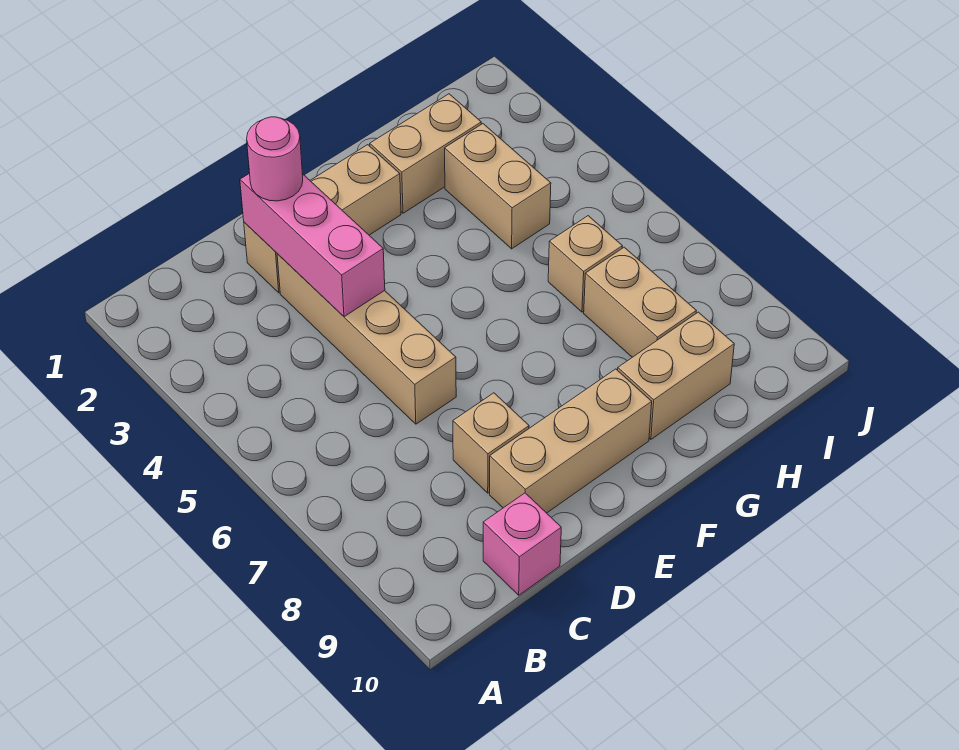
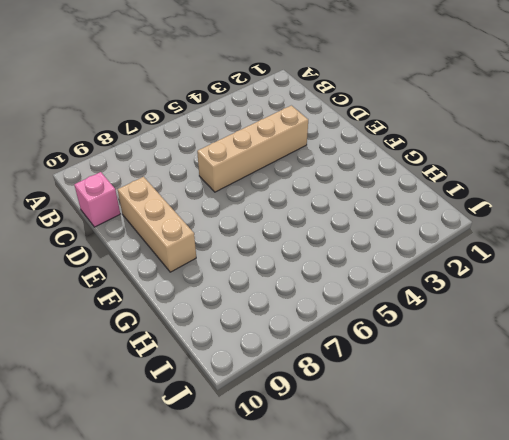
none -> tan brick D2:F2 level 1
none -> tan brick D8 level 1
none -> tan brick G2:H2 level 1

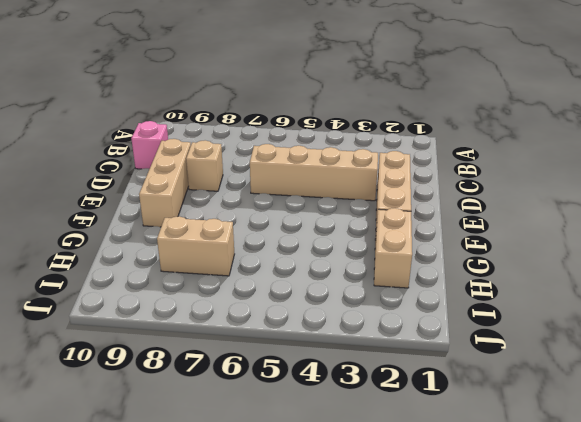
none -> tan brick G9:H9 level 1
none -> tan brick H3:H4 level 1
none -> tan brick H6 level 1

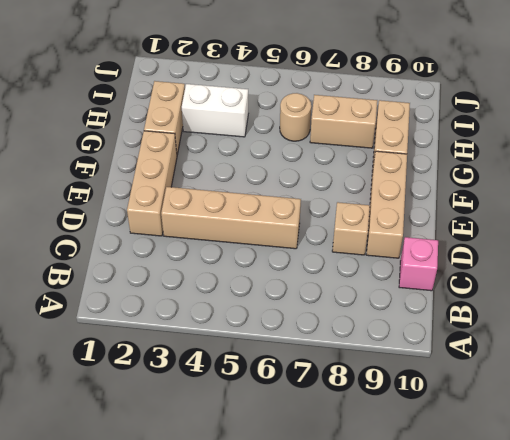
white brick H3:H4 level 1 -> tan brick H3:H4 level 1
tan round brick H6 level 1 -> tan brick H6 level 1
none -> pink brick D2:D4 level 2
none -> pink round brick D2 level 3

